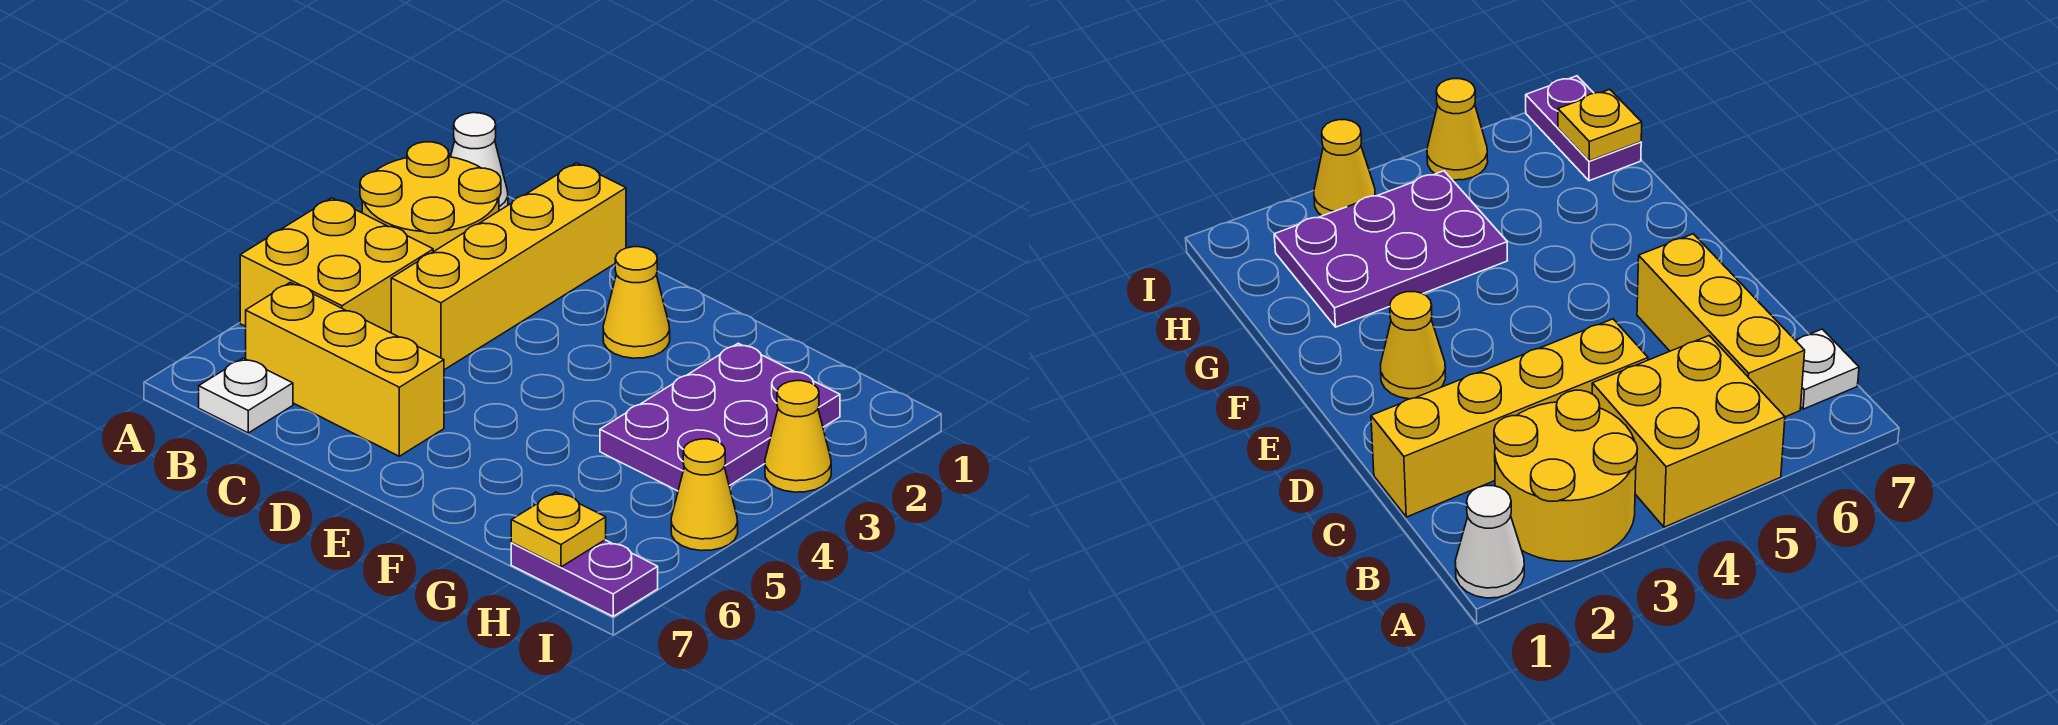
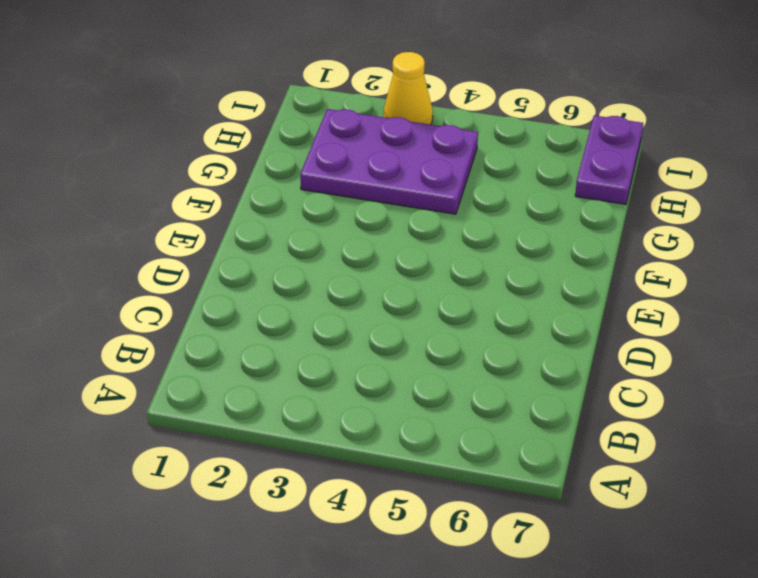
none -> white cone A1 level 1
none -> yellow round brick A2:B3 level 1
none -> yellow brick A4:B5 level 1

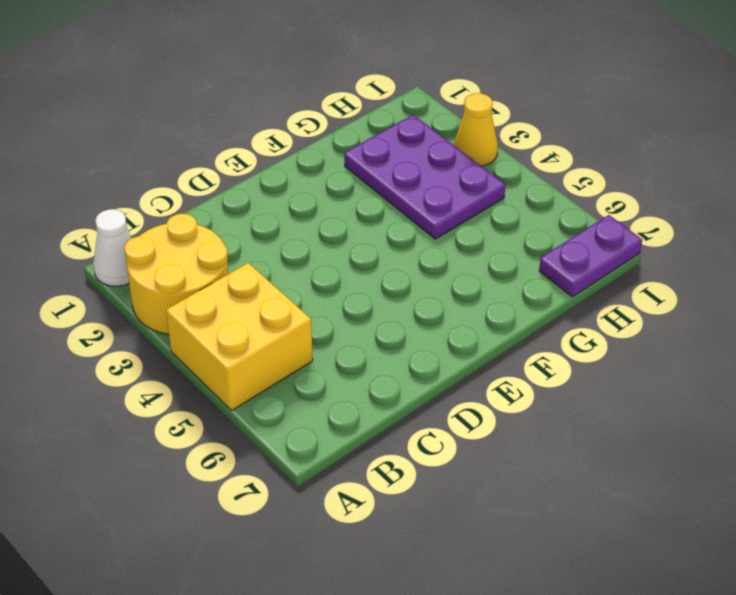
none -> yellow brick B6:D6 level 1
none -> white plate B7 level 1
none -> yellow brick C1:C4 level 1

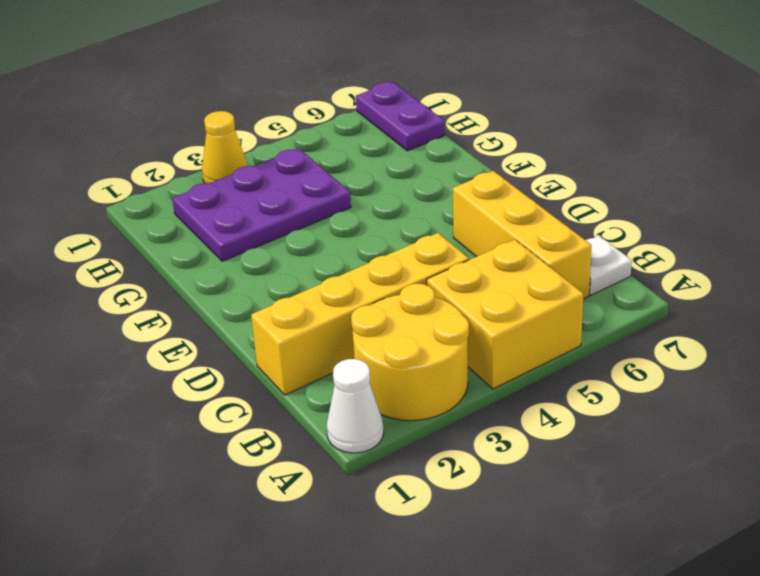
none -> yellow cone E2 level 1
none -> yellow cone I5 level 1
none -> yellow plate H7 level 2

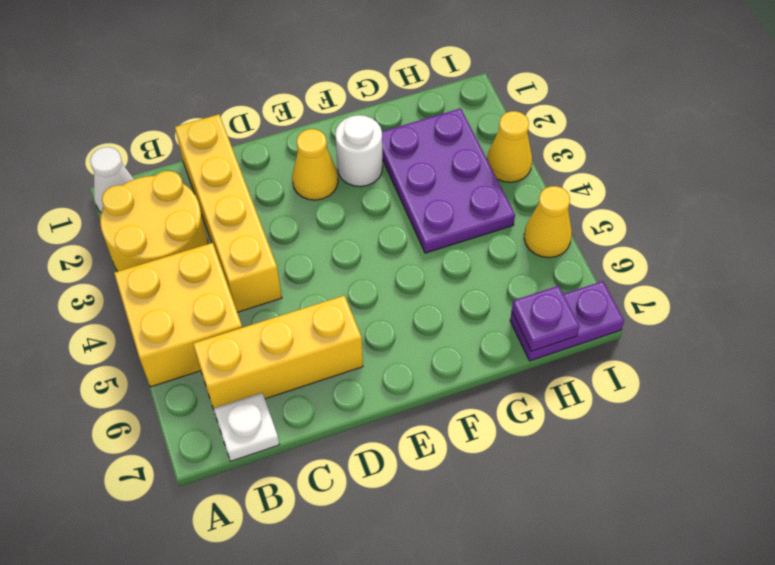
white round brick F2 level 1 -> none
purple plate H7 level 2 -> yellow plate H7 level 2

